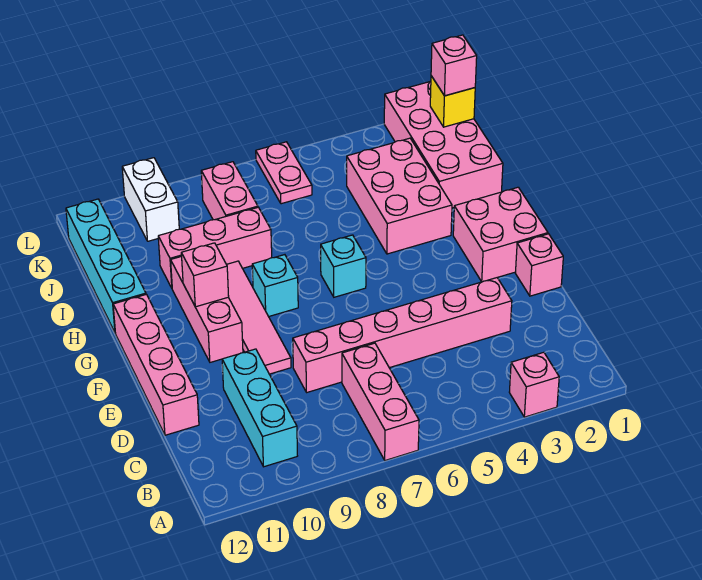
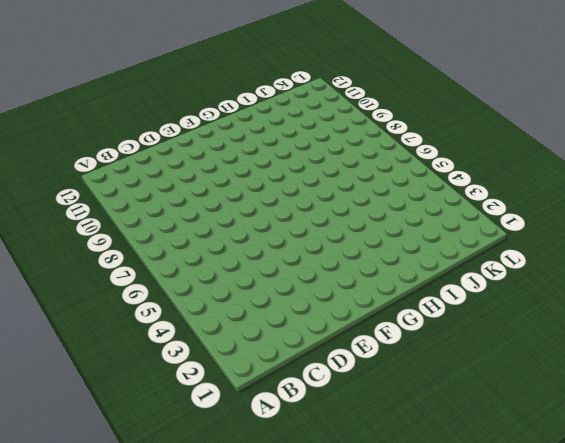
none -> pink brick A3 level 1
none -> pink brick A7:C7 level 1
none -> cyan brick B10:D10 level 1

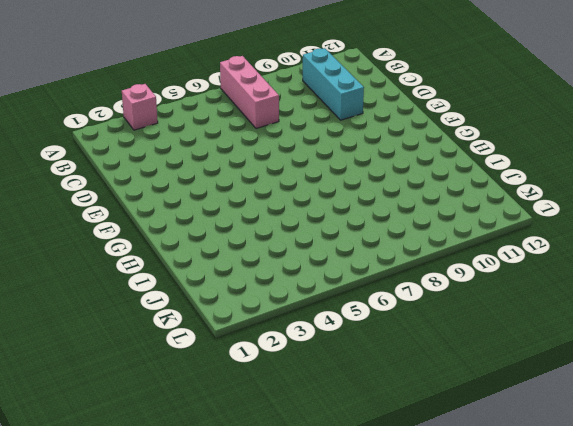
none -> pink brick D3:D8 level 1
none -> pink brick D12:G12 level 1
none -> pink brick E1 level 1

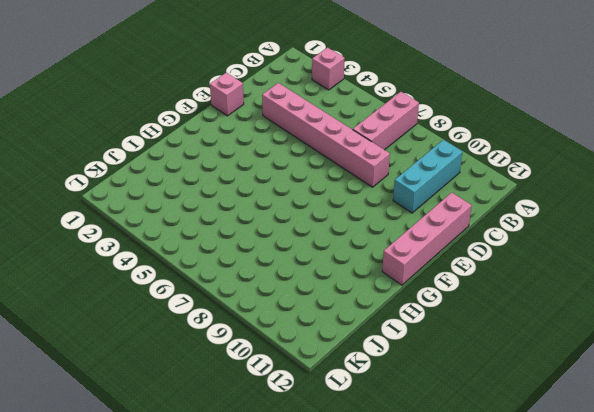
none -> pink tile E9:H9 level 1
none -> pink brick F1:G2 level 1
none -> pink brick F10:H10 level 1

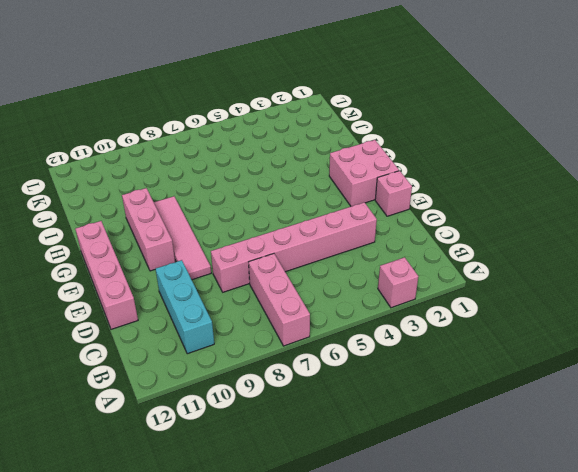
none -> cyan brick G6 level 1
none -> cyan brick G8 level 1
none -> pink brick H3:J4 level 1

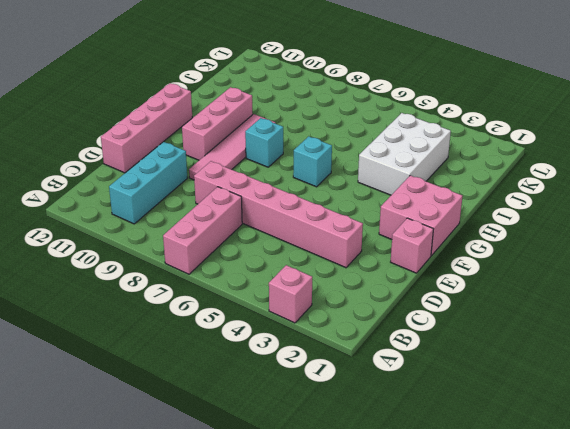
white brick H3:J4 level 1 -> pink brick H3:J4 level 1
none -> cyan brick H12:K12 level 1
none -> pink brick I1:L2 level 1
none -> pink brick I8:I10 level 1

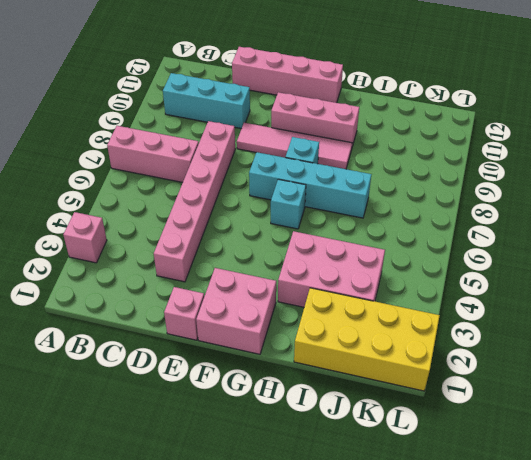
cyan brick F7:I7 level 1 -> cyan brick H12:K12 level 1
yellow brick I1:L2 level 1 -> pink brick I1:L2 level 1
none -> pink brick I8:I10 level 1
none -> pink brick J8:K8 level 1
none -> pink plate K6:L6 level 1

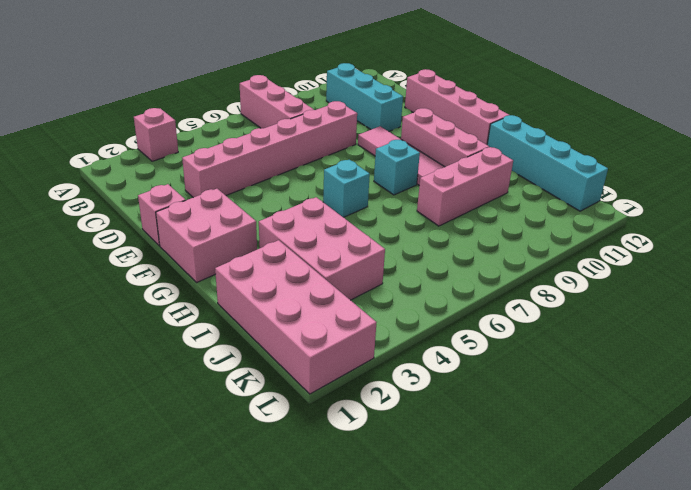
none -> pink brick J8:K8 level 1
none -> pink plate K6:L6 level 1
none -> white brick K10:L10 level 1

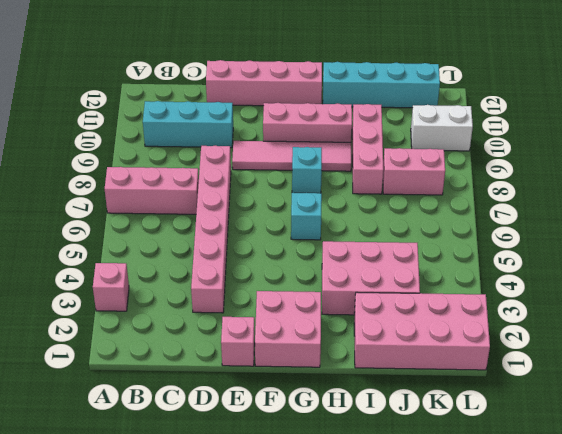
none -> pink plate K6:L6 level 1
none -> pink brick G10 level 2
none -> yellow brick K1 level 2

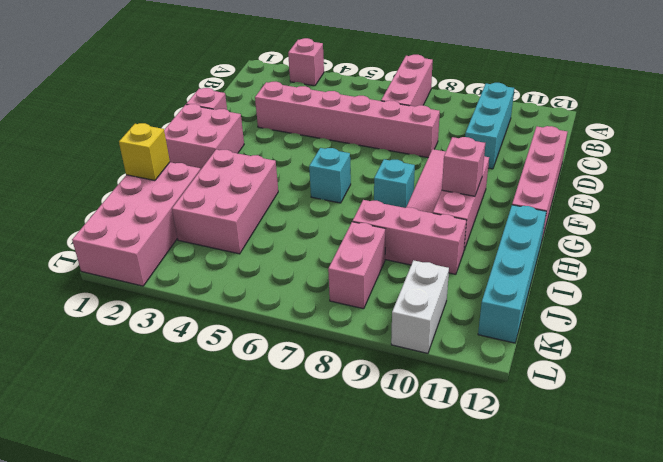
yellow brick I1 level 2 -> yellow brick K1 level 2
none -> pink plate K6:L6 level 1
none -> pink brick K1 level 3

